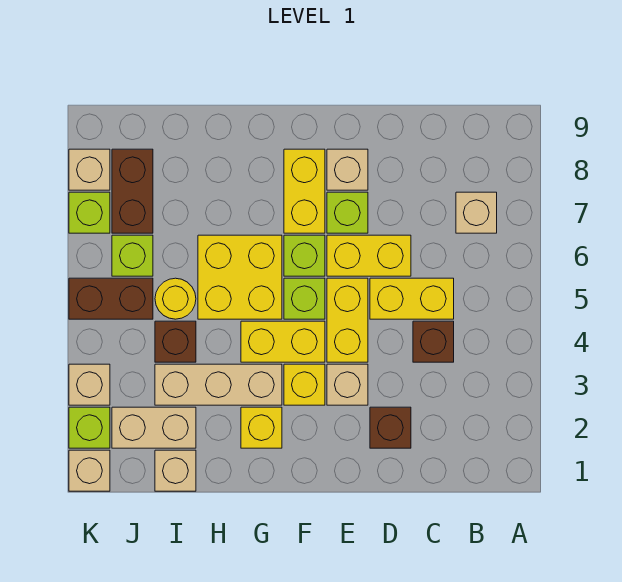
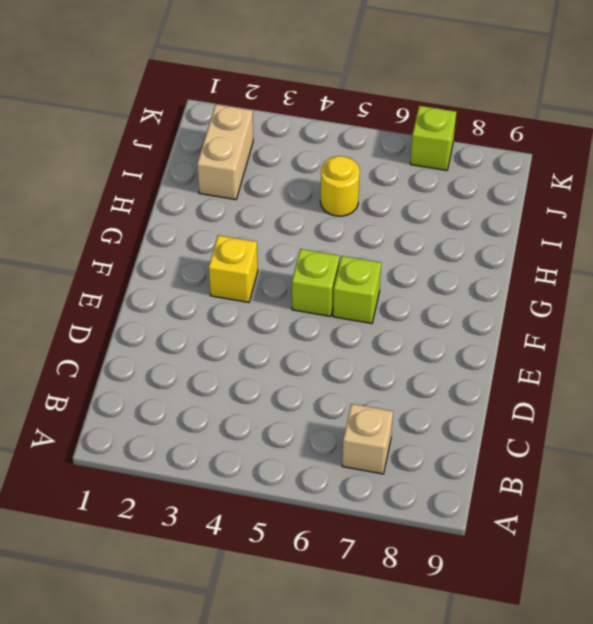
none -> brown brick C4 level 1
none -> yellow brick C5:D5 level 1
none -> brown brick D2 level 1

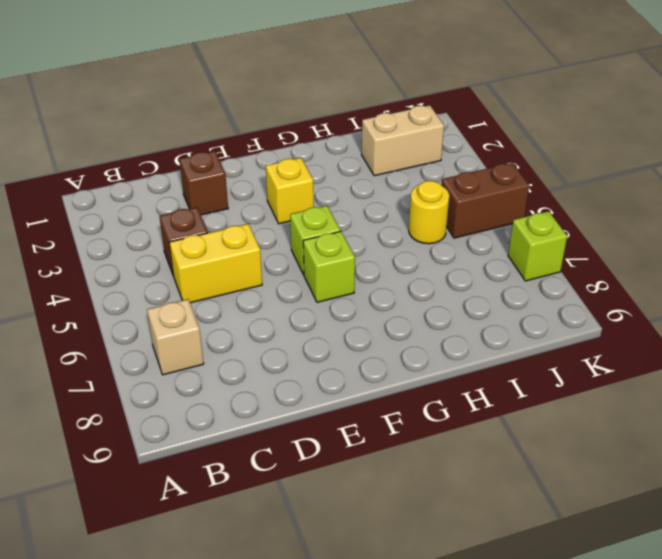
none -> yellow brick D6:E6 level 1
none -> tan brick E3 level 1
none -> yellow brick E4:E5 level 1

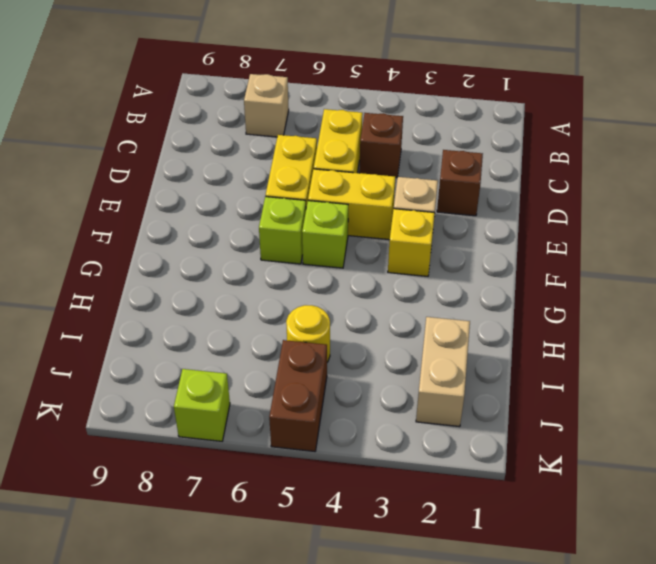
none -> lime brick E7 level 1
none -> tan brick E8 level 1
none -> yellow brick F4:G4 level 1

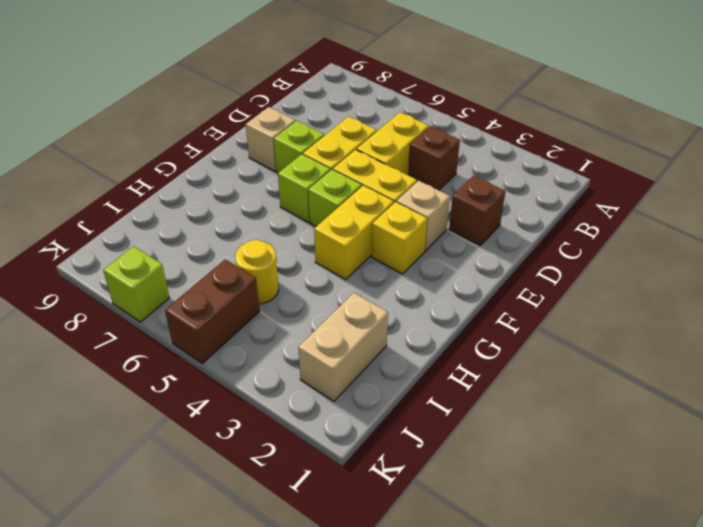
none -> tan brick B7 level 1
none -> yellow brick F7:F8 level 1
none -> yellow brick G2 level 1

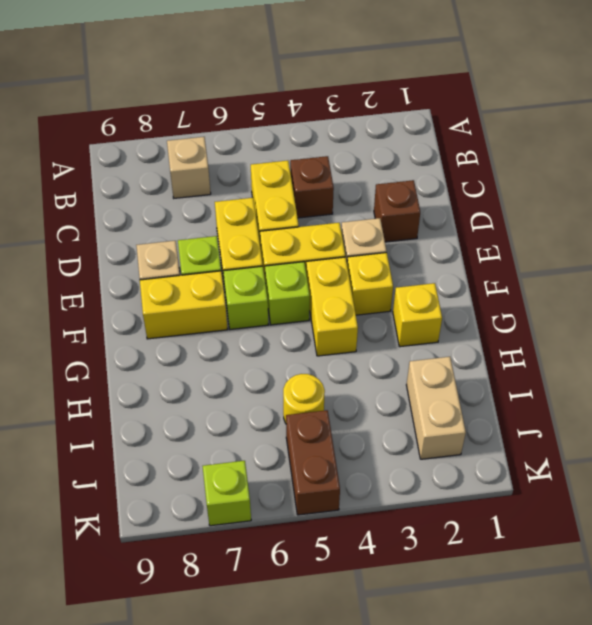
none -> tan brick G3:I3 level 1
none -> yellow brick G5:H6 level 1
none -> tan brick I1 level 1

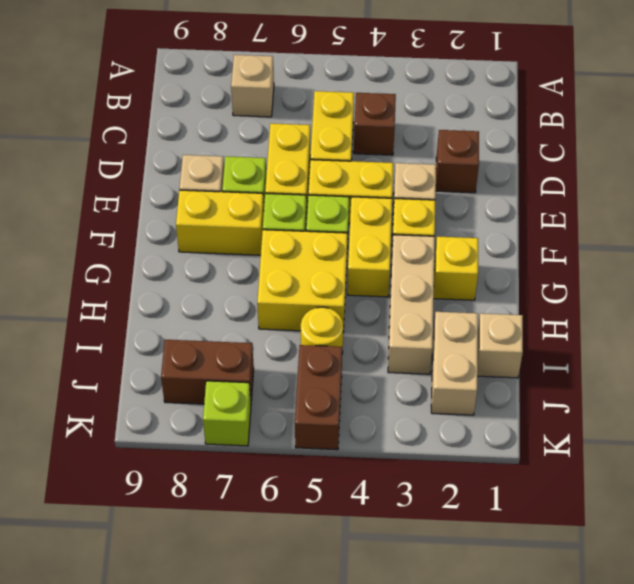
none -> brown brick I4 level 1
none -> lime brick J6 level 1
none -> tan brick K1 level 1

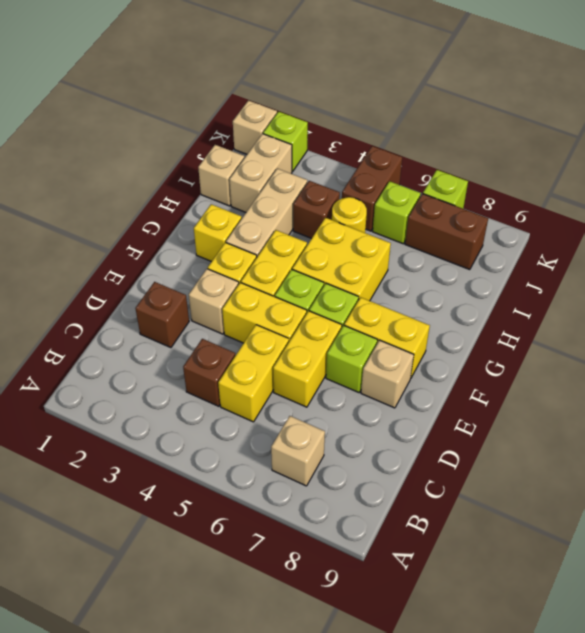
none -> tan brick K3 level 1
none -> tan brick K8 level 1

